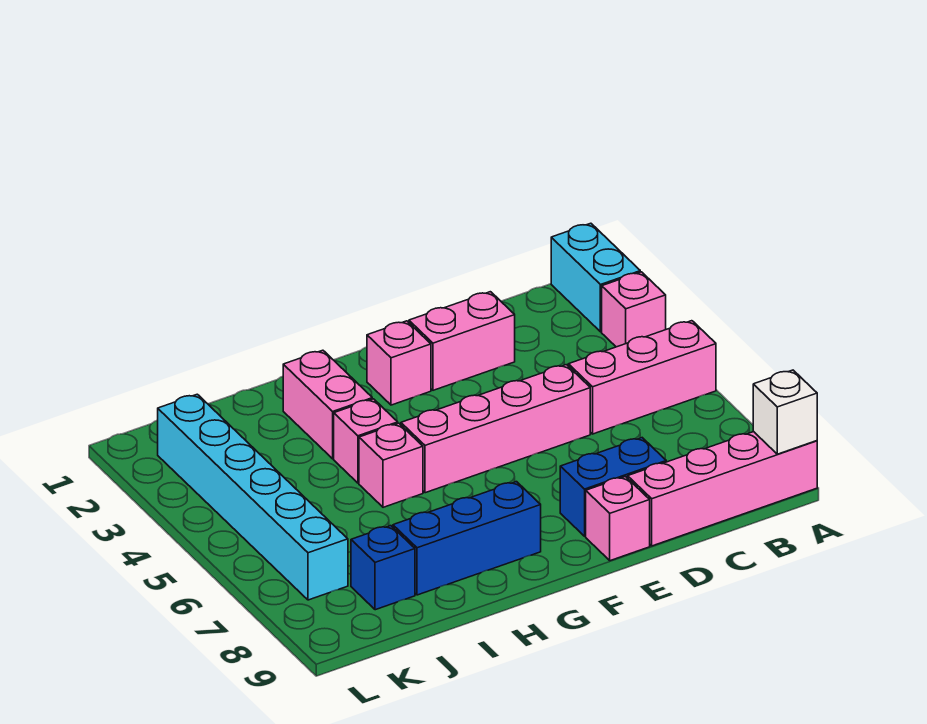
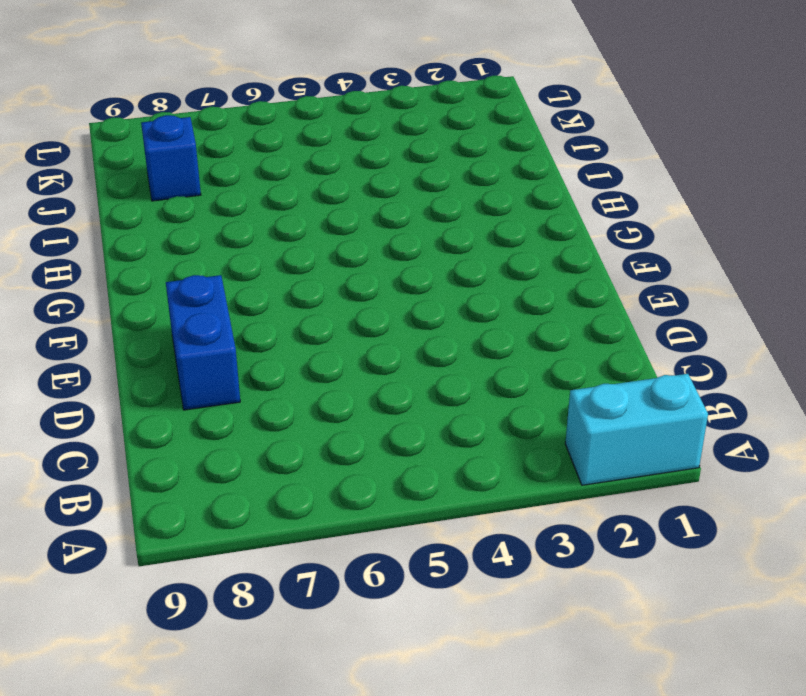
none -> pink brick A3 level 1
none -> pink brick A5:C5 level 1
none -> pink brick A9:D9 level 1

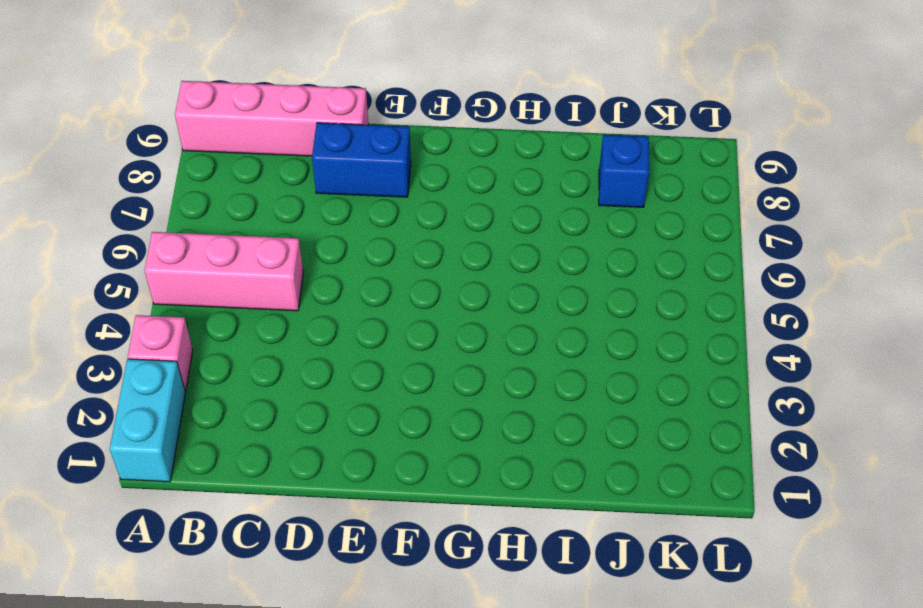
none -> pink brick D2:E2 level 1
none -> pink brick D5:G5 level 1
none -> pink brick E9 level 1

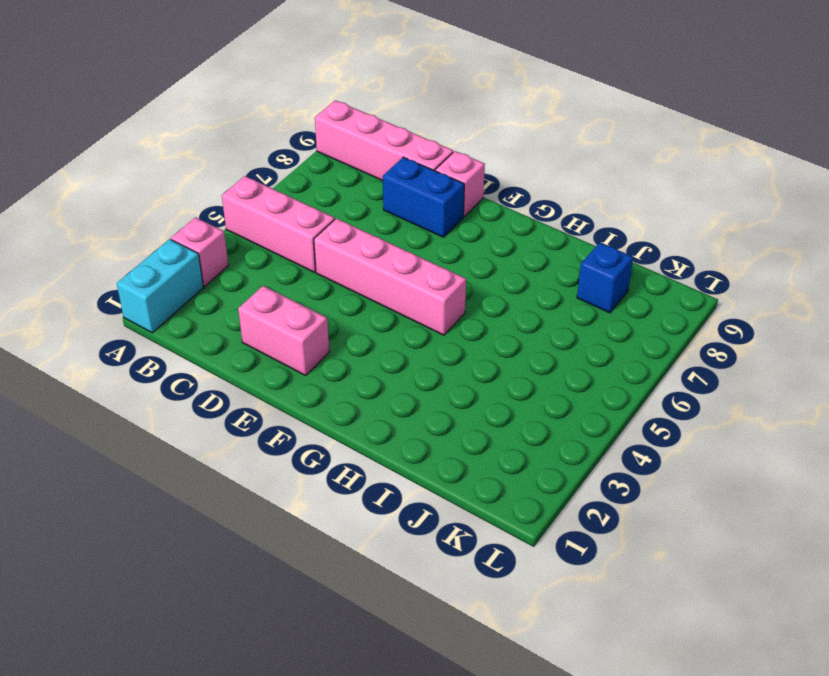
none -> pink brick F2 level 1
none -> blue brick G8:I8 level 1
none -> pink brick H2:H3 level 1

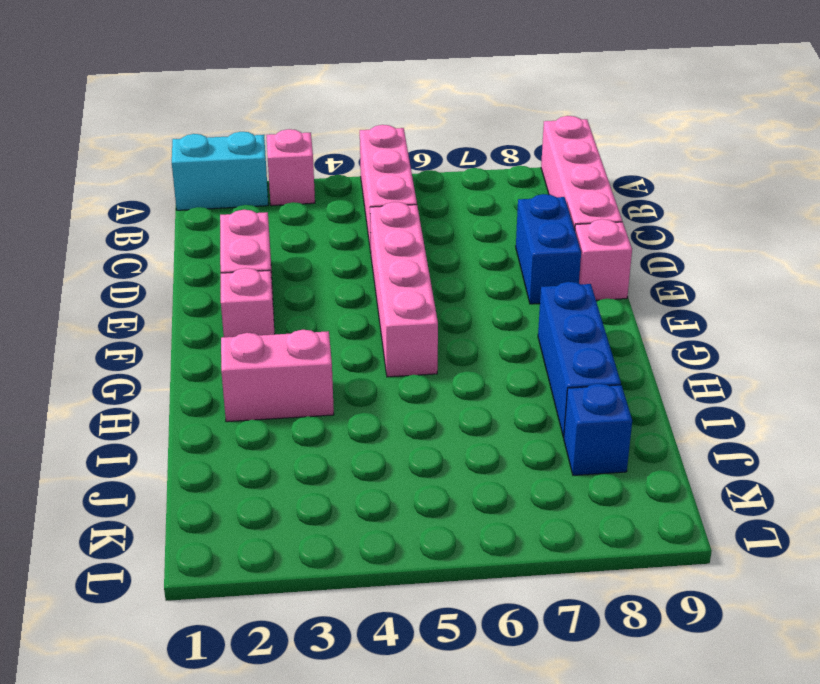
none -> pink brick H4 level 1
none -> pink brick H5 level 1
none -> cyan brick K2:K7 level 1

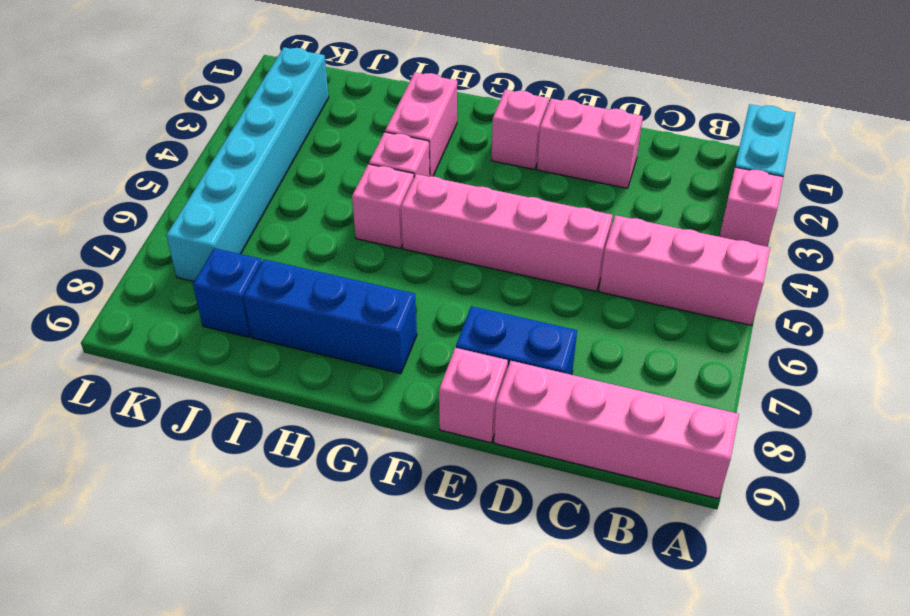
none -> white brick A9 level 2

